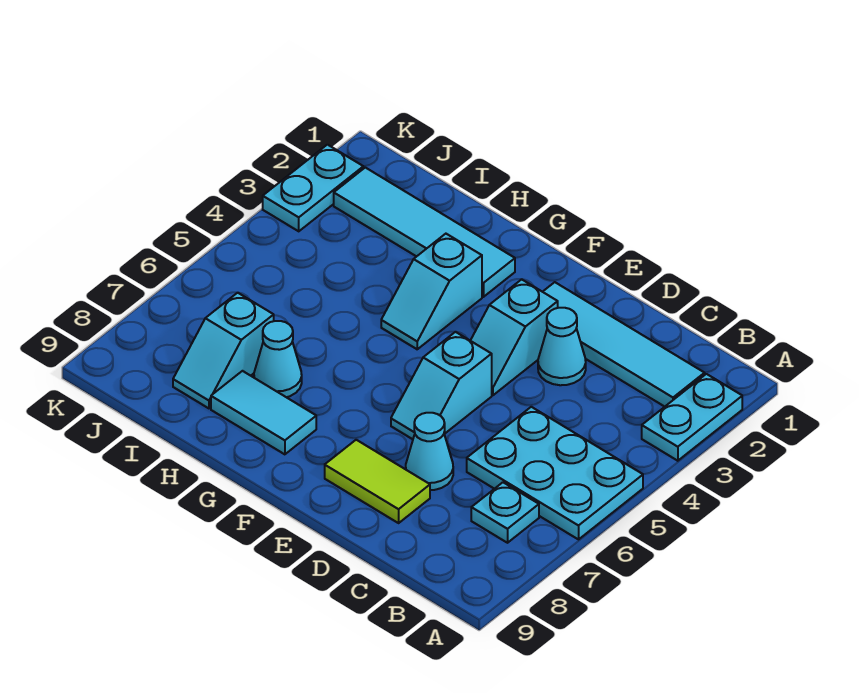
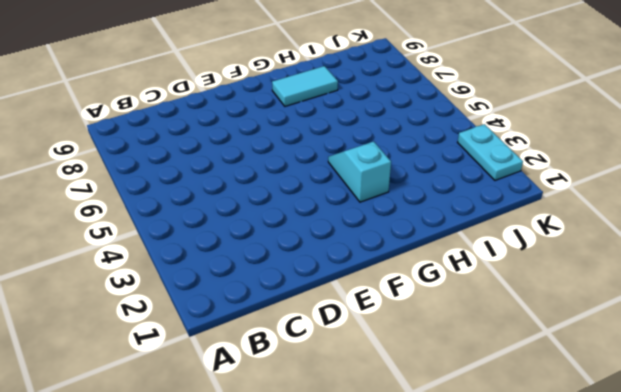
none -> cyan plate A2:A3 level 1
none -> cyan plate A5:C6 level 1
none -> cyan tile B2:E2 level 1

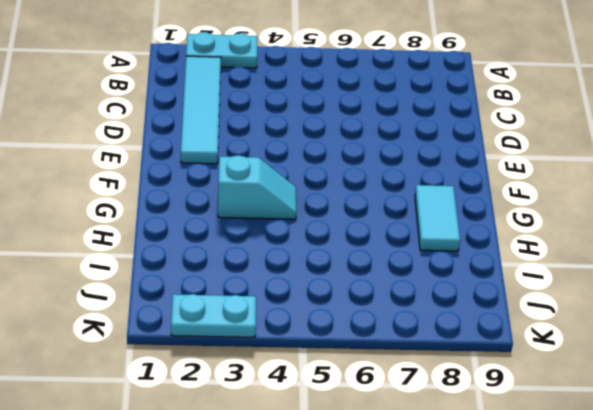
none -> cyan plate A5:C6 level 1
none -> cyan plate B7 level 1
none -> cyan cone D3 level 1

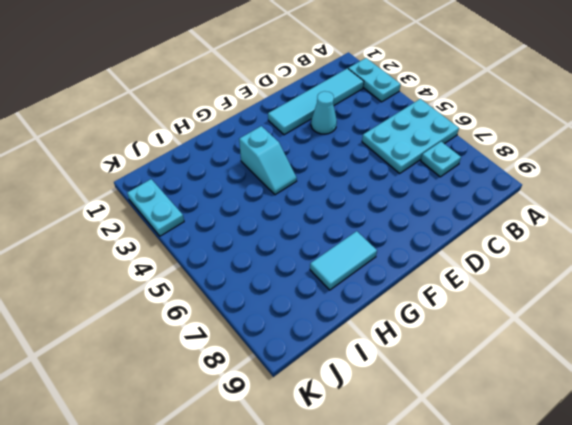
none -> cyan cone D7 level 1
none -> lime tile D8:E8 level 1
none -> cyan slope E3:E4 level 1 top 3

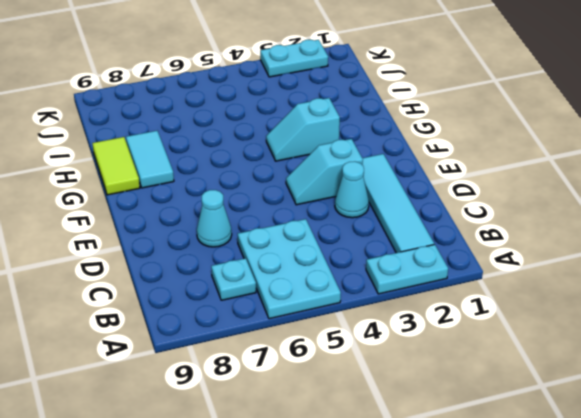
lime tile G9:H9 level 1 -> lime tile D8:E8 level 1
none -> cyan slope E5:E6 level 1 top 5
none -> cyan tile G2:J2 level 1
none -> cyan cone H7 level 1

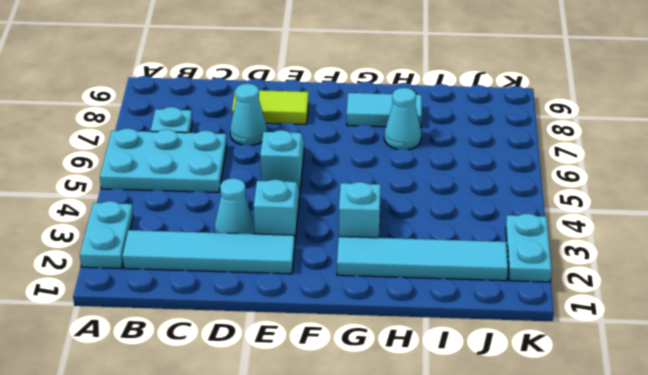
none -> cyan slope I7:I8 level 1 top 7

